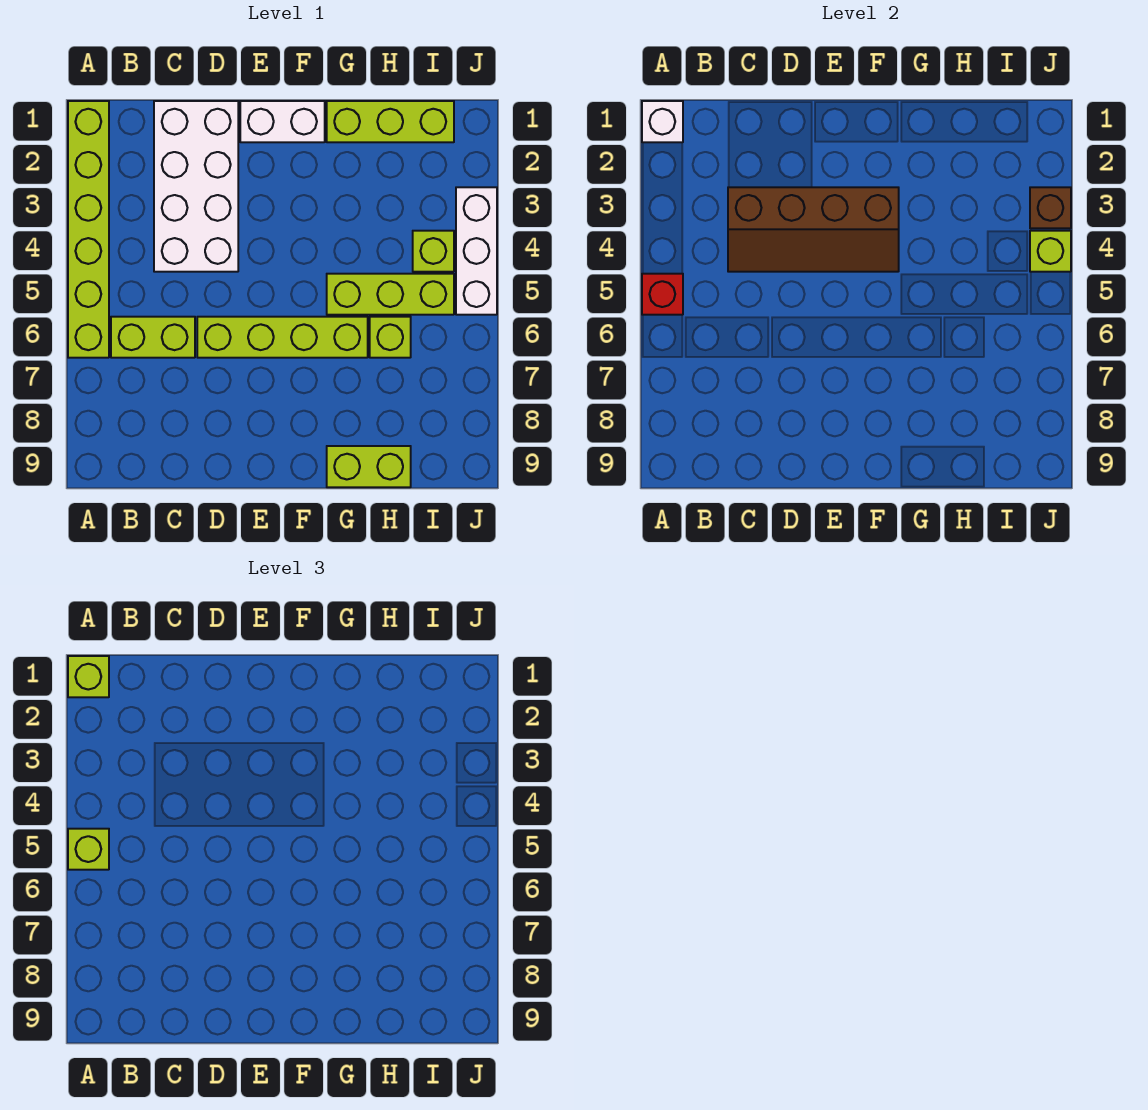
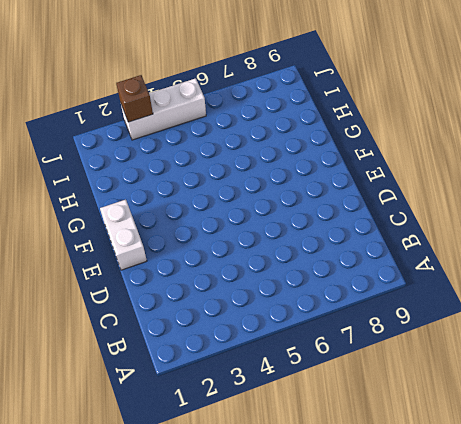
none -> lime brick A1:A6 level 1
none -> lime brick B6:C6 level 1
none -> white brick C1:D4 level 1

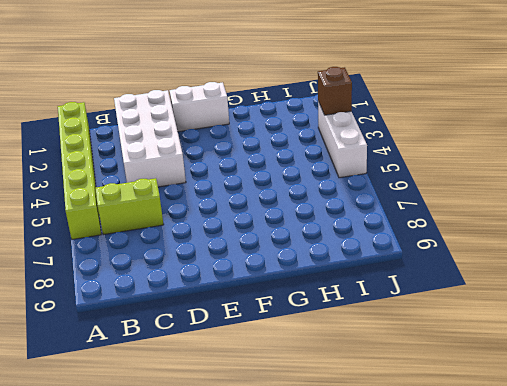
none -> lime brick D6:G6 level 1
none -> lime brick G1:I1 level 1
none -> lime brick G5:I5 level 1

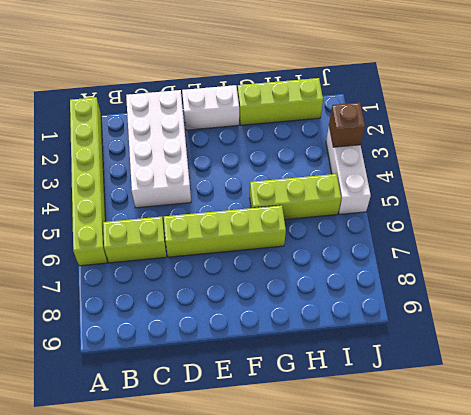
none -> lime brick G9:H9 level 1
none -> lime brick H6 level 1
none -> lime brick I4 level 1

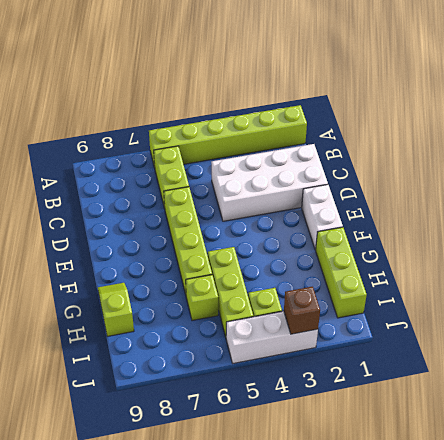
lime slope G9:H9 level 1 top H -> lime brick G9:H9 level 1
none -> white brick A1 level 2
none -> red brick A5 level 2
none -> brown slope C3:F4 level 2 top 3

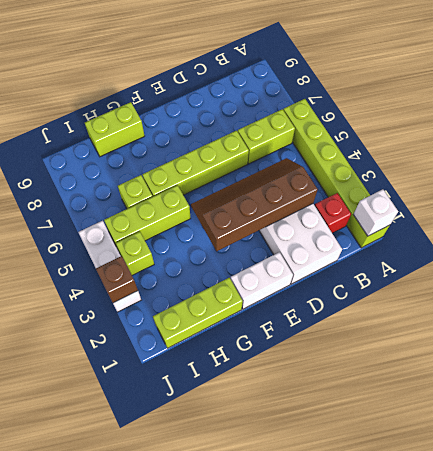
red brick B2 level 1 -> red brick A5 level 2
none -> lime brick J4 level 2
none -> lime brick A1 level 3
none -> lime brick A5 level 3

